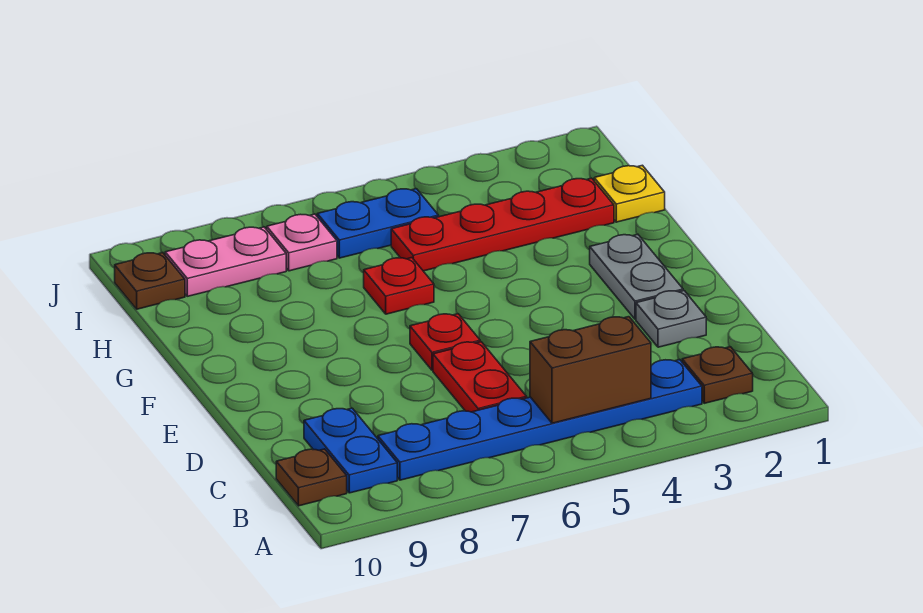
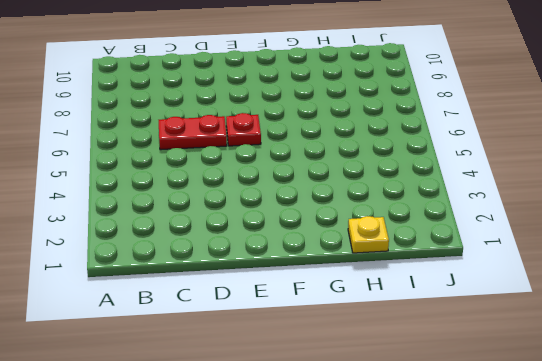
none -> brown plate B2 level 1
none -> blue plate B3:B8 level 1
none -> blue plate B9:C9 level 1

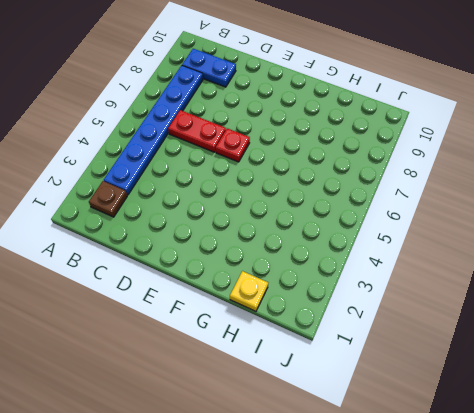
none -> brown plate B10 level 1
none -> grey plate D2 level 1
none -> grey plate E2:F2 level 1

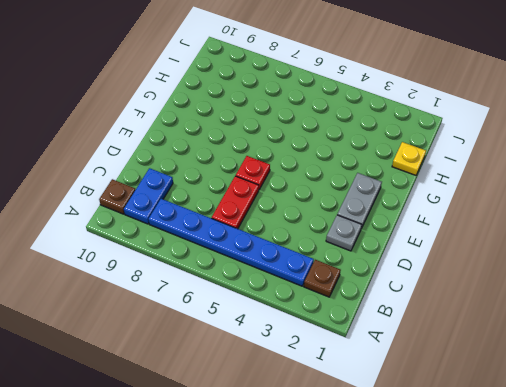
none -> red plate G6 level 1
none -> red plate H2:H5 level 1
none -> blue plate I5:I6 level 1

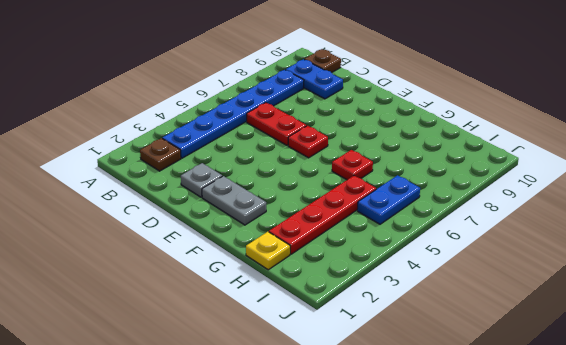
none -> pink plate I7 level 1
none -> pink plate I8:I9 level 1
none -> brown plate I10 level 1

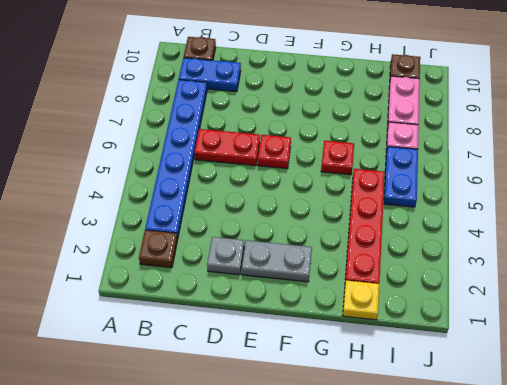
none -> brown brick B4:B5 level 2

